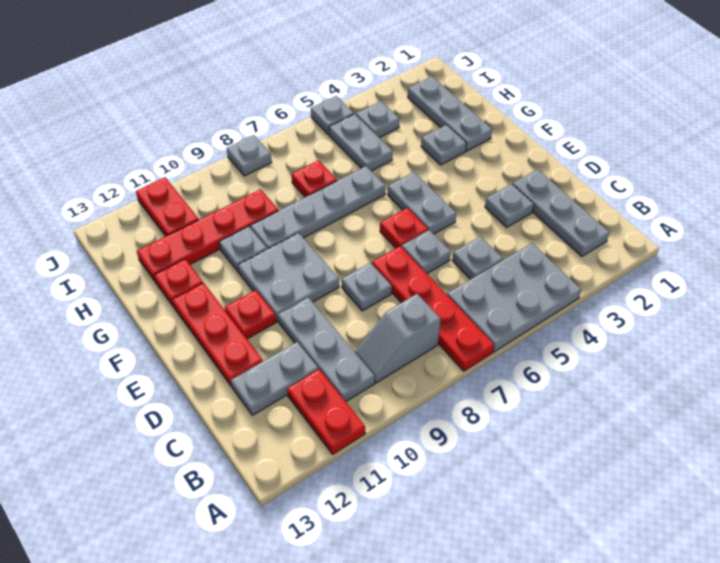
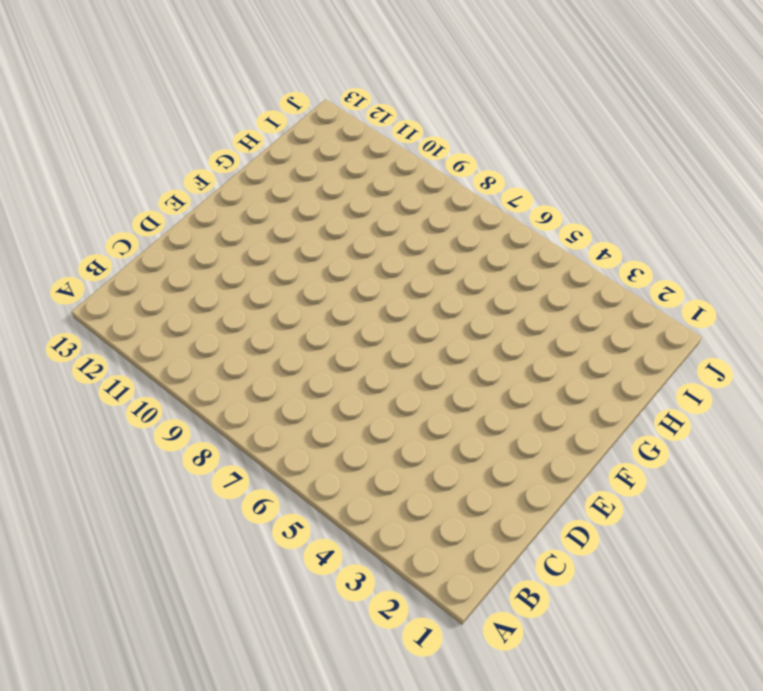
none -> grey plate A4:B6 level 1
none -> red plate A7:D7 level 1
none -> red plate A11:B11 level 1

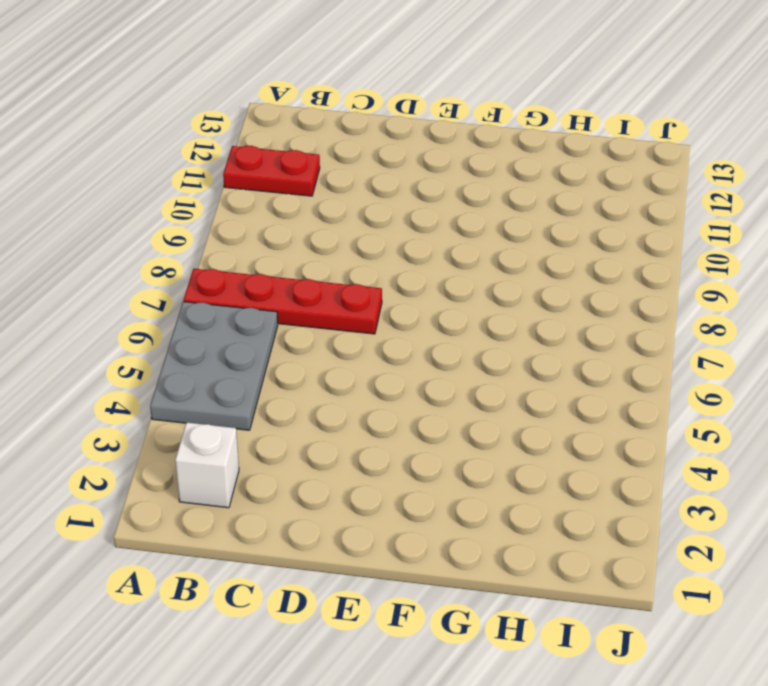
white brick B2 level 1 -> grey plate B2:D2 level 1
none -> grey slope B8:B9 level 1 top 8
none -> grey plate B10:D10 level 1
none -> grey plate C5 level 1

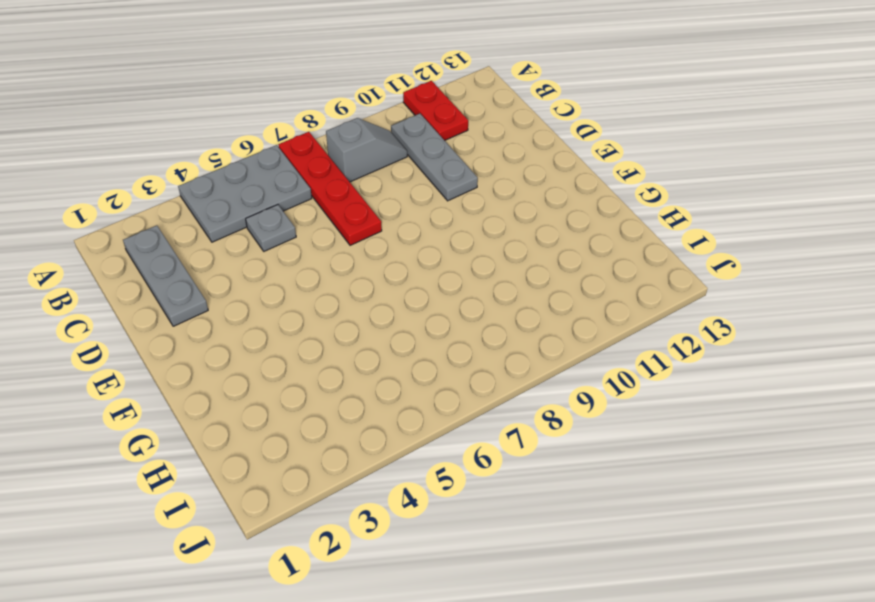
none -> grey plate C11:C12 level 1
none -> grey plate D3 level 1
none -> grey plate D6 level 1

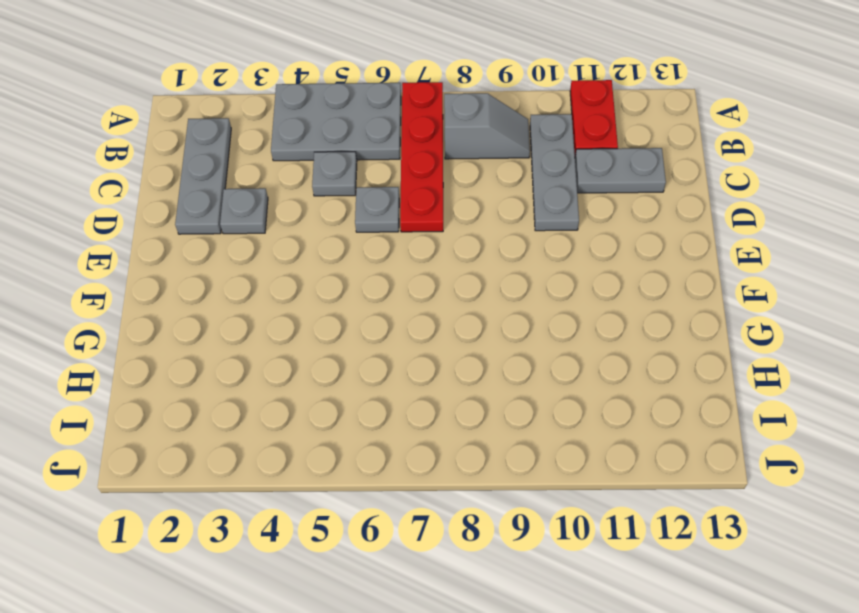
none -> grey plate D8 level 1
none -> red plate D12:F12 level 1
none -> grey plate E5:F5 level 1

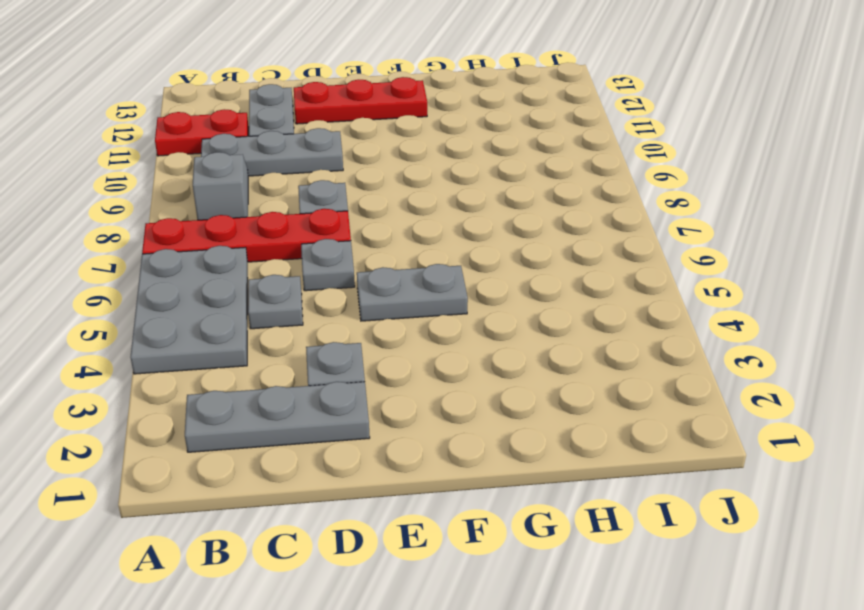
none -> red plate E6 level 1
none -> grey plate E9:F10 level 1
none -> red plate E11 level 1

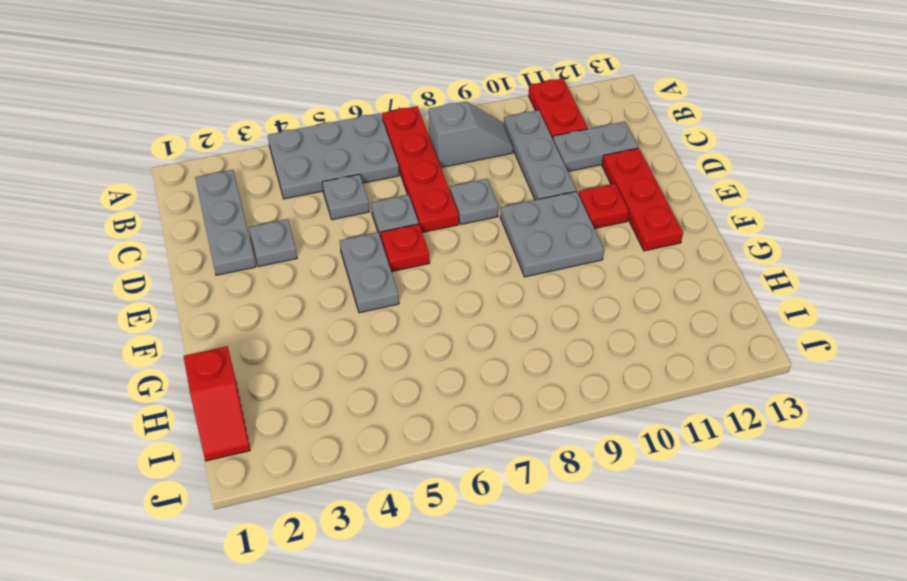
red slope H1:I1 level 1 top H -> none
none -> grey plate G2:I2 level 1
none -> grey plate G3 level 1
none -> grey plate G6:G9 level 1

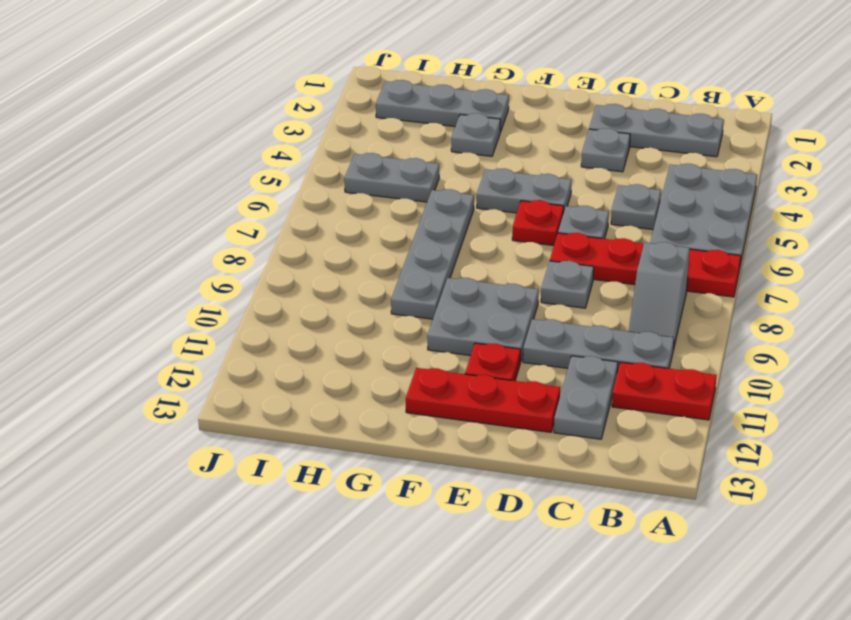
none -> grey plate G10 level 1
none -> red plate G12 level 1
none -> red plate H7 level 1

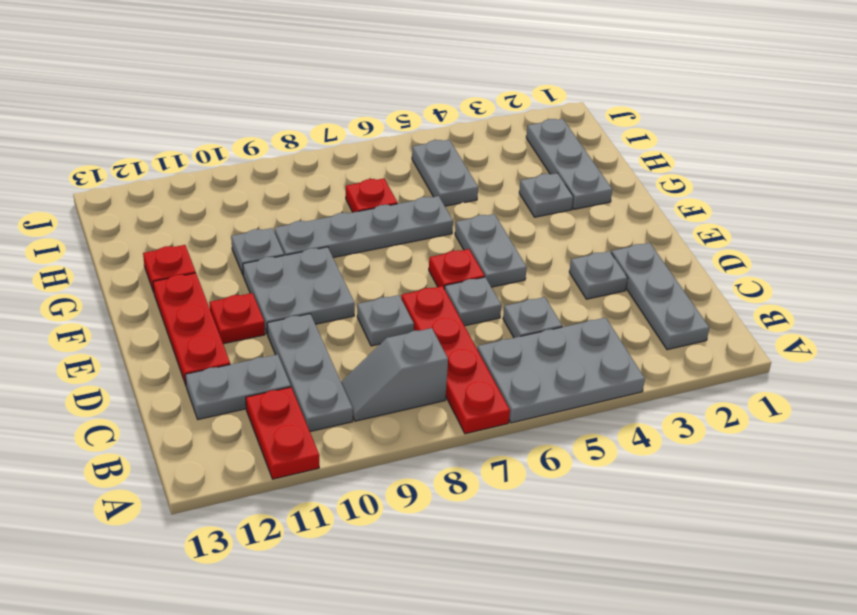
none -> red plate H9:H12 level 1
none -> grey plate I4 level 1
none -> red plate I11:J11 level 1

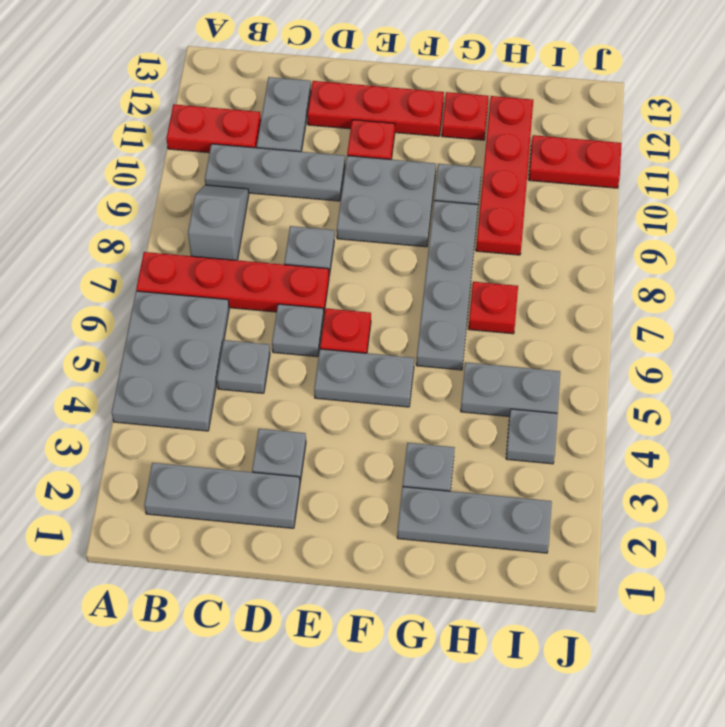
none -> grey plate J5 level 1
none -> grey plate J8 level 1

